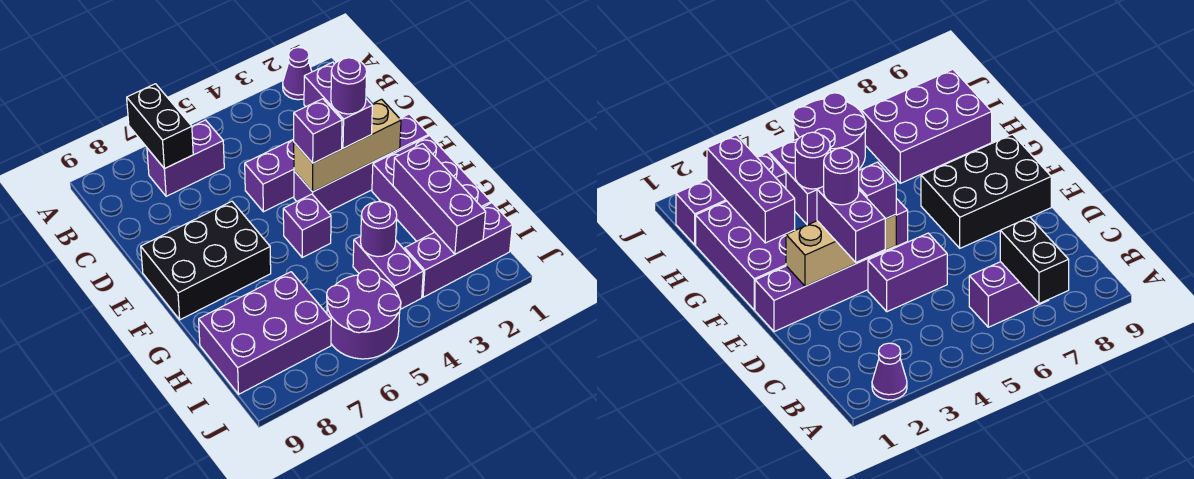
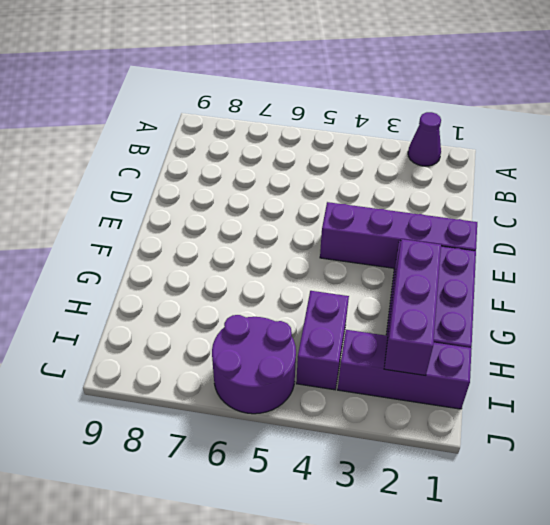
none -> purple brick B6:B7 level 1
none -> purple brick D4:D5 level 1
none -> black brick E7:F9 level 1

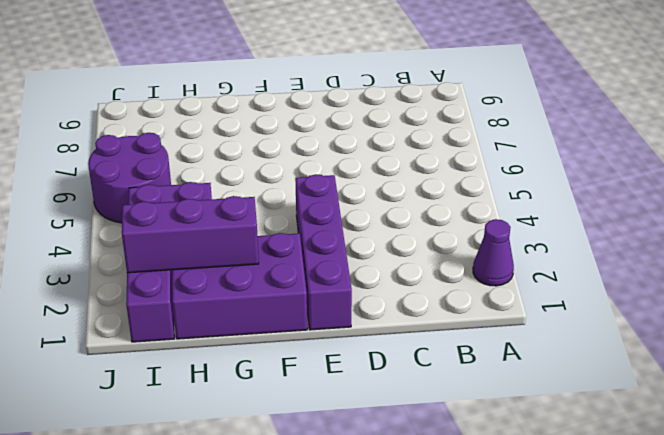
none -> purple brick B6:B7 level 1
none -> purple brick D4:D5 level 1
none -> black brick E7:F9 level 1

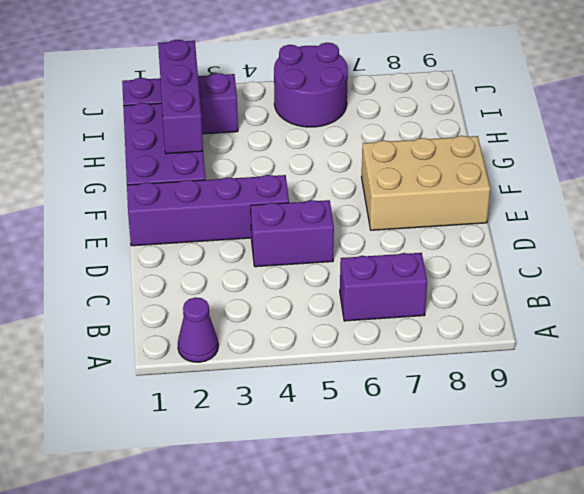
tan brick E7:F9 level 1 -> black brick E7:F9 level 1
none -> purple brick F5 level 1
none -> purple brick H4:I4 level 1
none -> purple brick H7:I9 level 1

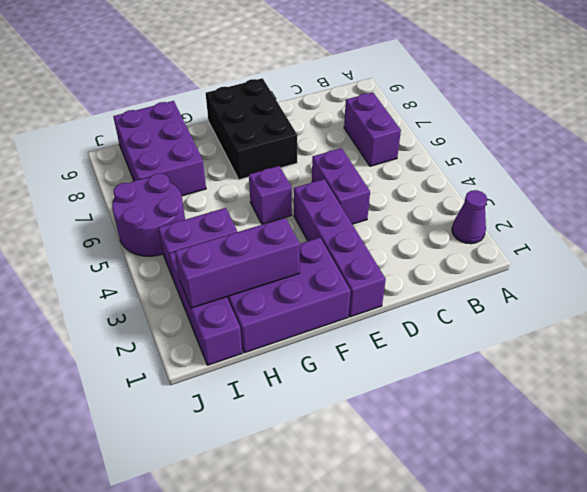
none -> black brick A7:B7 level 2
none -> tan brick E2:E4 level 2
none -> purple round brick H4 level 2

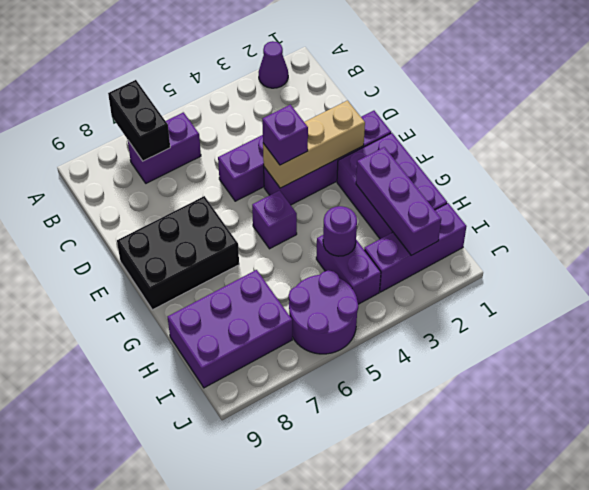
none -> purple brick D3:E3 level 3
none -> purple round brick E3 level 4

